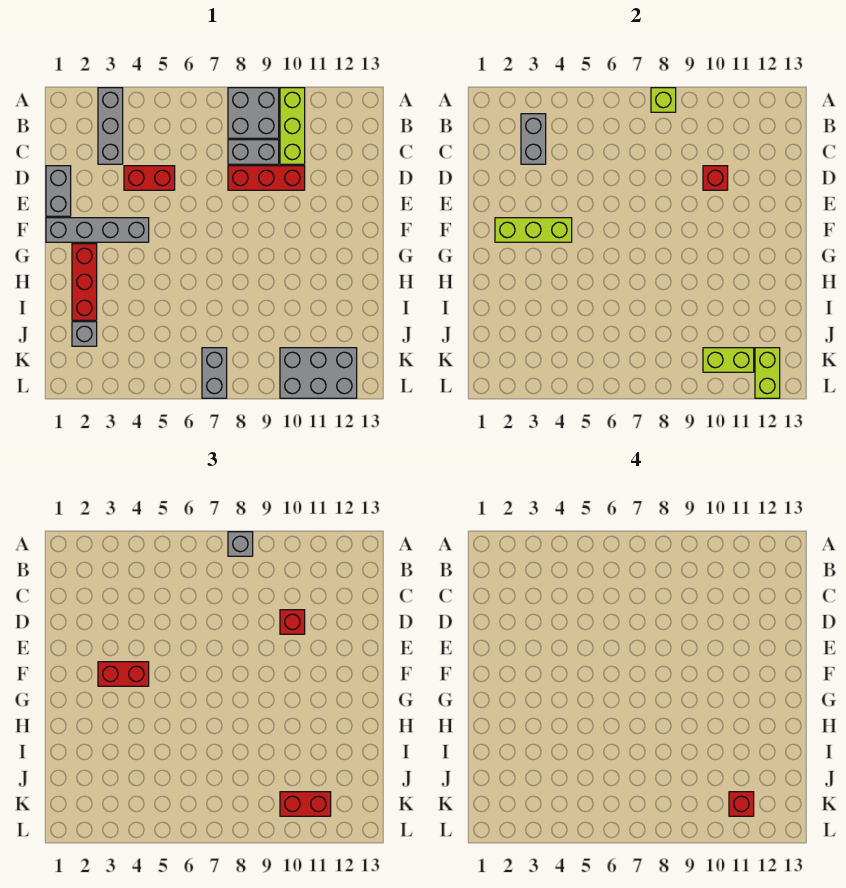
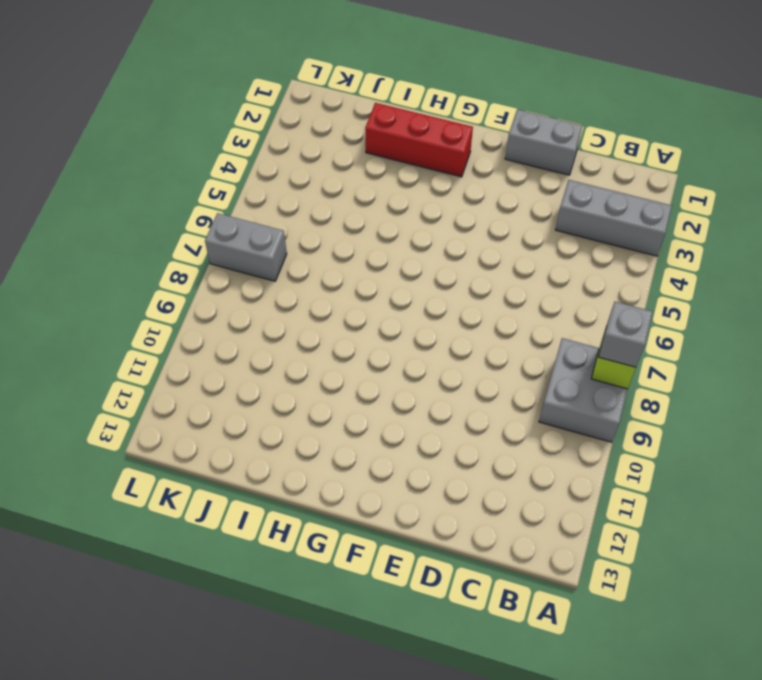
none -> lime brick A10:C10 level 1
none -> grey brick C8:C9 level 1
none -> red brick D4:D5 level 1

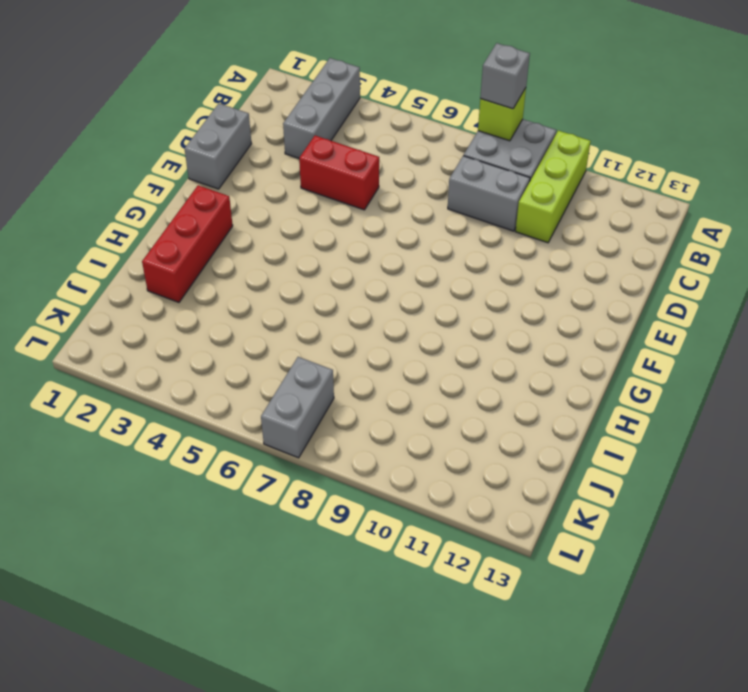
none -> red brick D8:D10 level 1
none -> grey brick F1:F4 level 1
none -> grey brick J2 level 1

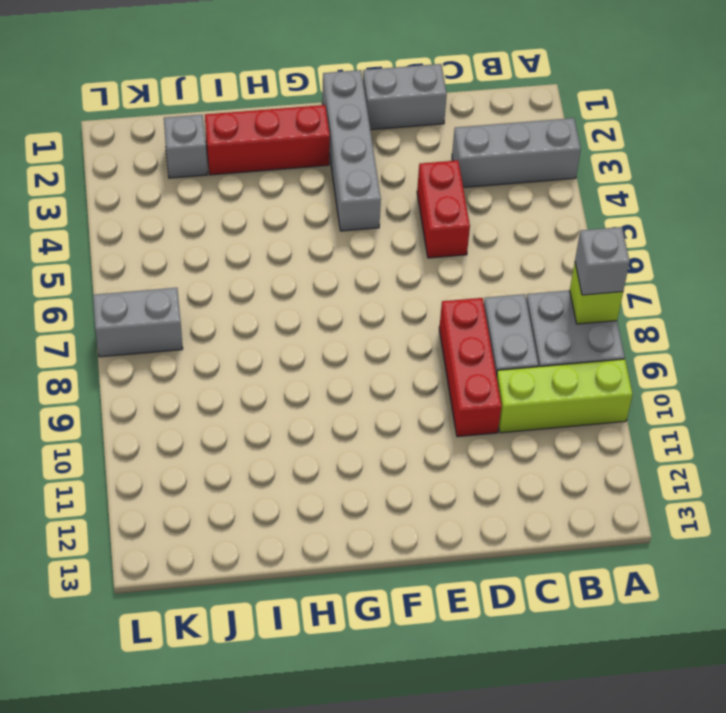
none -> grey brick K10:L12 level 1
none -> grey brick B3:C3 level 2
none -> red brick D10 level 2

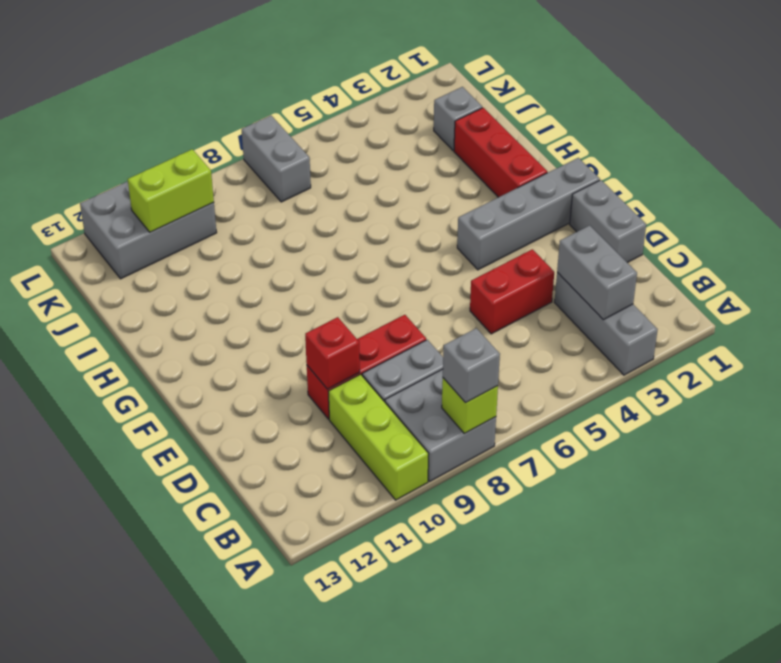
none -> lime brick F2:F4 level 2
none -> lime brick K12:L12 level 2
none -> red brick D10 level 3

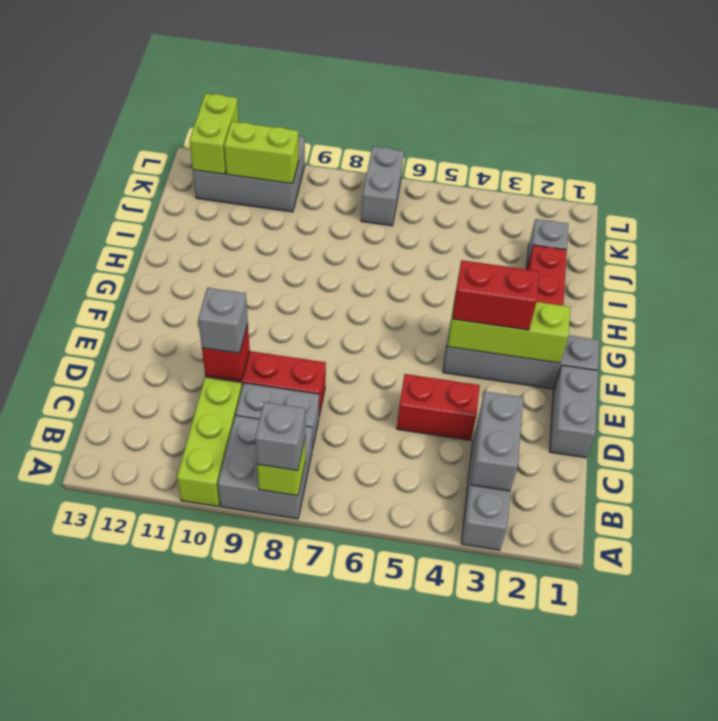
grey brick D10 level 3 -> red brick D10 level 3
none -> red brick K10:K11 level 3
none -> red brick K11 level 4

